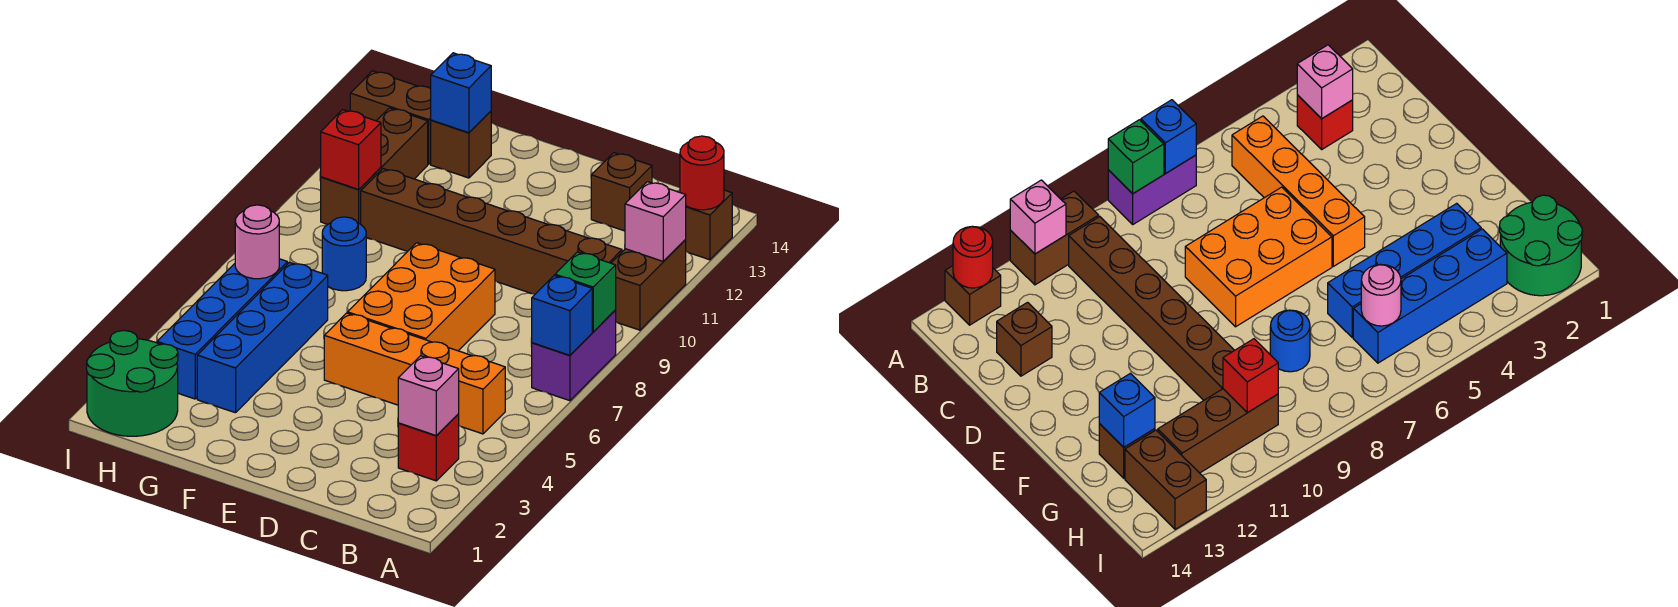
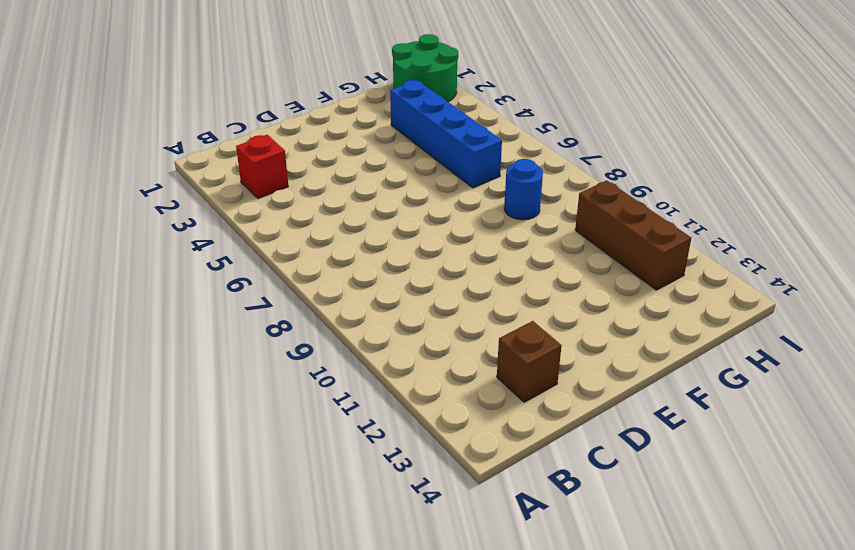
none -> purple brick A7:A8 level 1
none -> brown brick A10:A11 level 1
none -> brown brick A13 level 1

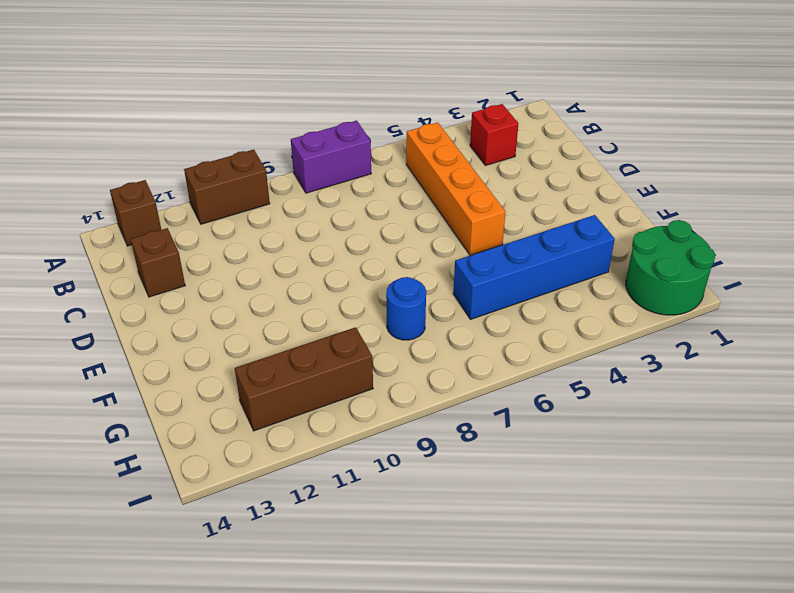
none -> brown brick B10:G10 level 1
none -> orange brick D6:E8 level 1
none -> brown brick G13 level 1

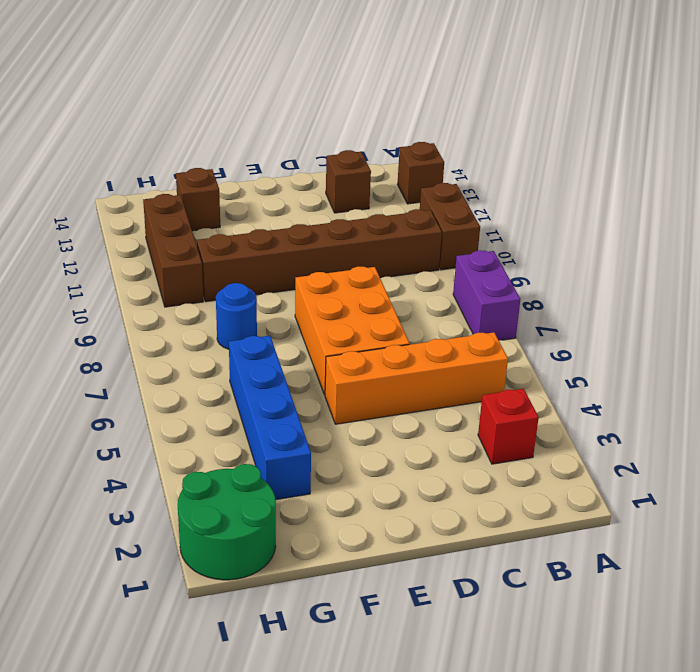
none -> blue brick H3:H6 level 1
none -> brown brick H13:I13 level 1
none -> blue brick A7 level 2

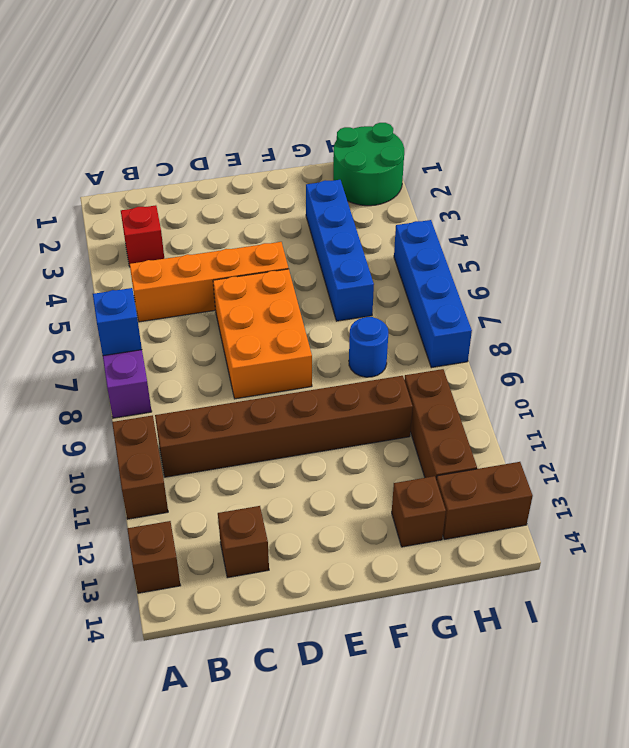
blue brick I5:I8 level 1 -> blue brick H3:H6 level 1
none -> green brick A8 level 2
none -> pink brick A11 level 2
none -> red round brick A13 level 2

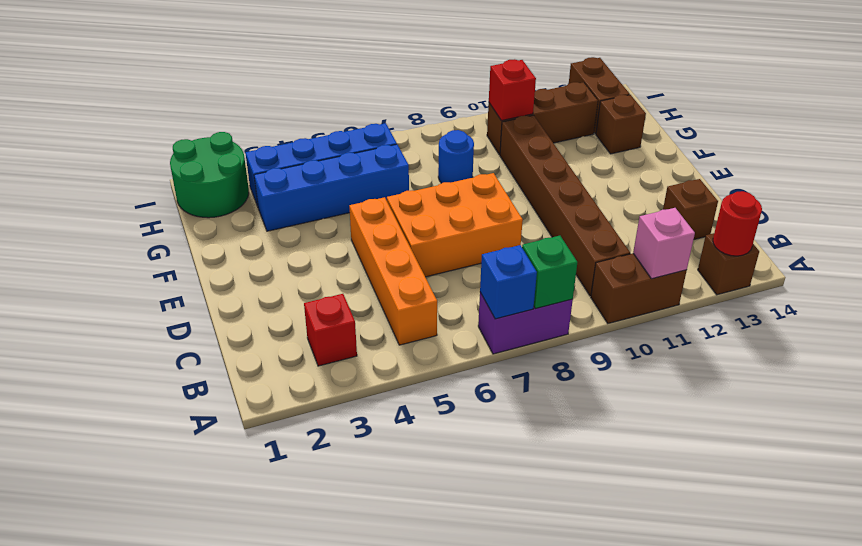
none -> pink brick B3 level 2
none -> blue brick G13 level 2
none -> pink round brick H6 level 2

